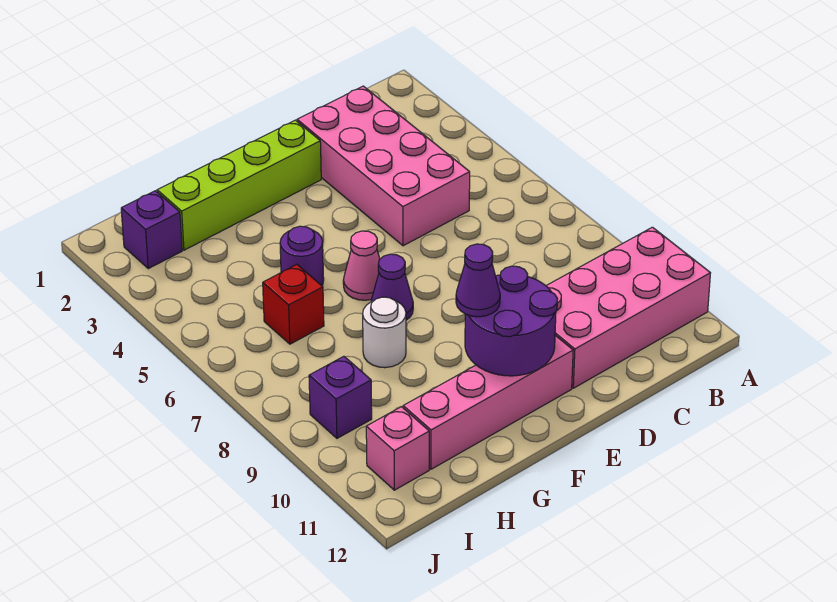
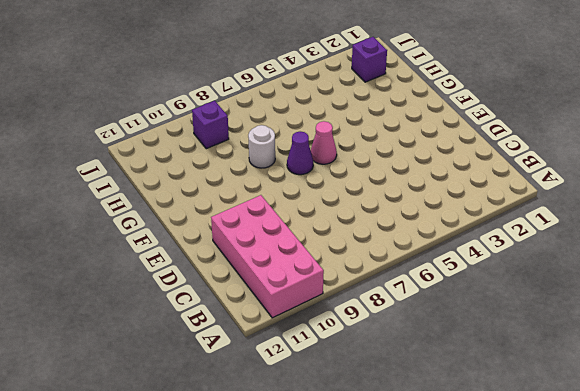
none -> pink brick C2:D5 level 1
none -> lime brick E2:H2 level 1
none -> pink brick E11:H11 level 1

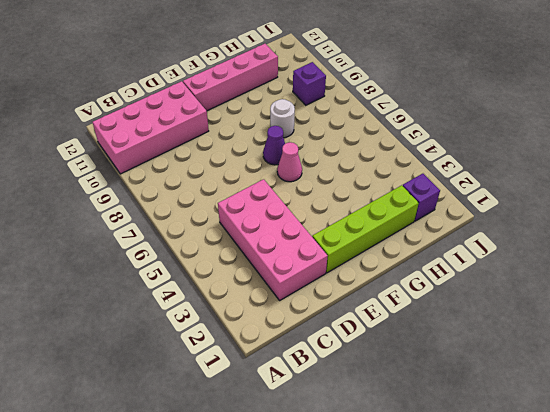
none -> purple round brick G5 level 1
none -> red brick H6 level 1
none -> pink brick I11 level 1

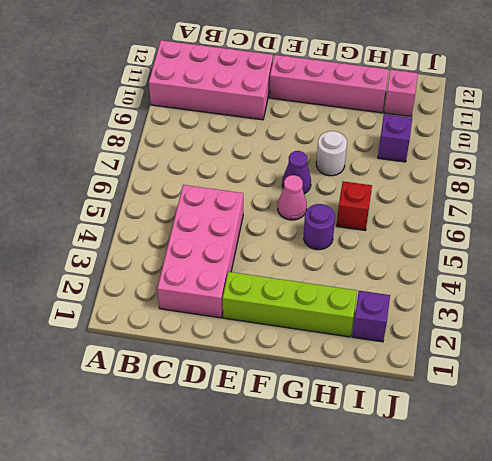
none -> purple round brick E10:F11 level 2
none -> purple cone F10 level 3

